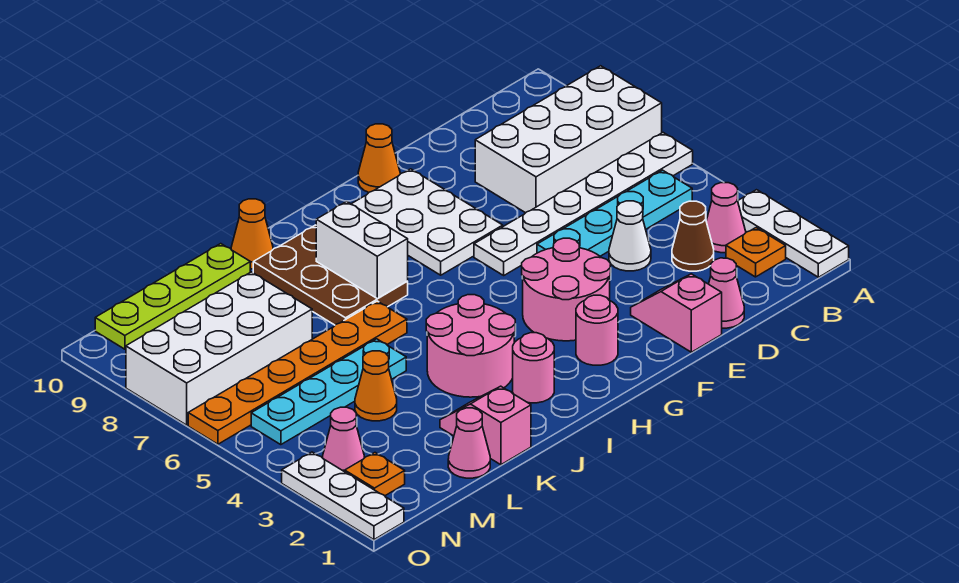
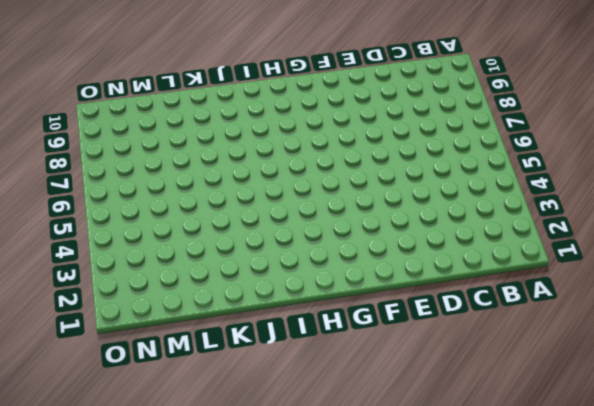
none -> white plate A1:A3 level 1
none -> white plate A6:F6 level 1
none -> white brick A7:D8 level 1

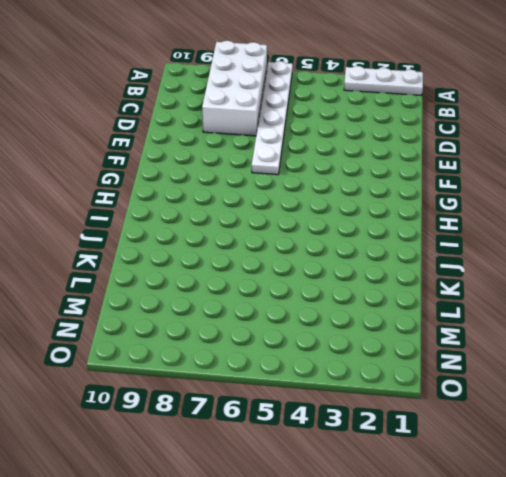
none -> orange plate B2 level 1
none -> pink cone B3 level 1
none -> cyan plate B5:E5 level 1

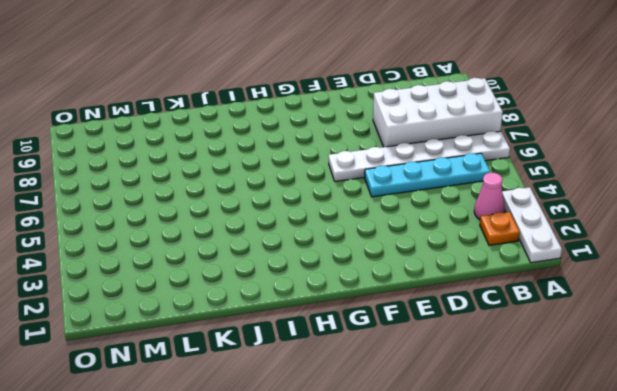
none -> brown cone C3 level 1
none -> pink cone D1 level 1
none -> white cone D4 level 1

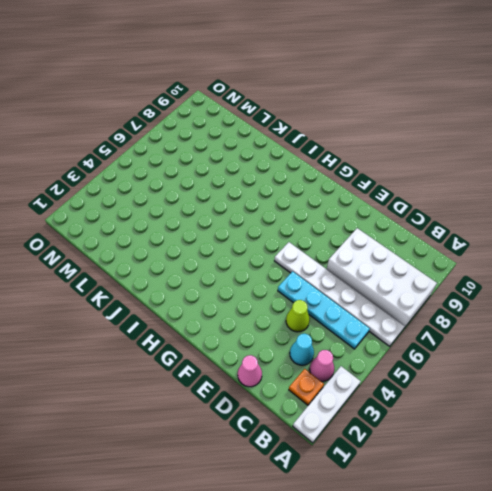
cyan cone C3 level 1 -> brown cone C3 level 1
lime cone D4 level 1 -> white cone D4 level 1
none -> pink slope E1:E2 level 1 top 1
none -> pink round brick F3:G4 level 1
none -> white plate F7:G9 level 1

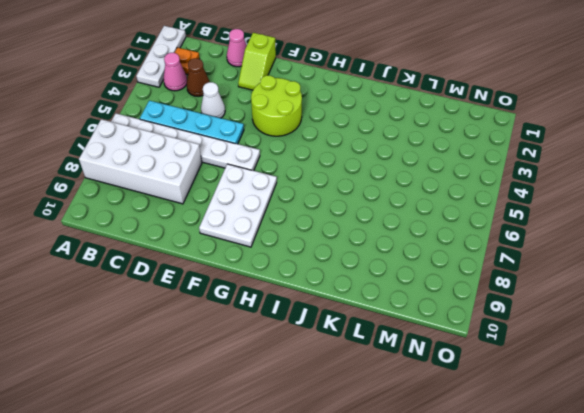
lime slope E1:E2 level 1 top 1 -> pink slope E1:E2 level 1 top 1
lime round brick F3:G4 level 1 -> pink round brick F3:G4 level 1
none -> orange cone F10 level 1
none -> pink round brick G2 level 1
none -> pink round brick I2 level 1

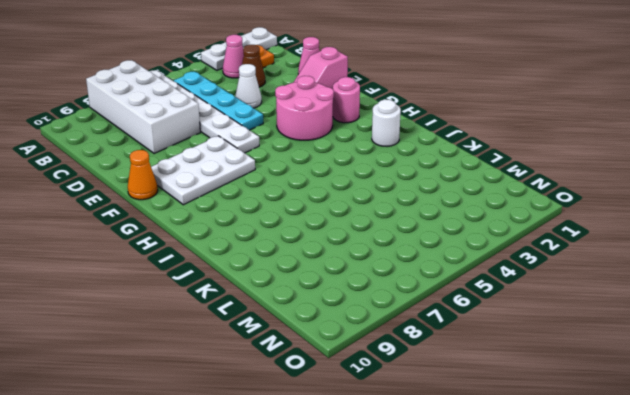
white round brick I2 level 1 -> pink round brick I2 level 1
none -> pink round brick I3:J4 level 1
none -> brown plate I7:J9 level 1
none -> orange plate J6:O6 level 1

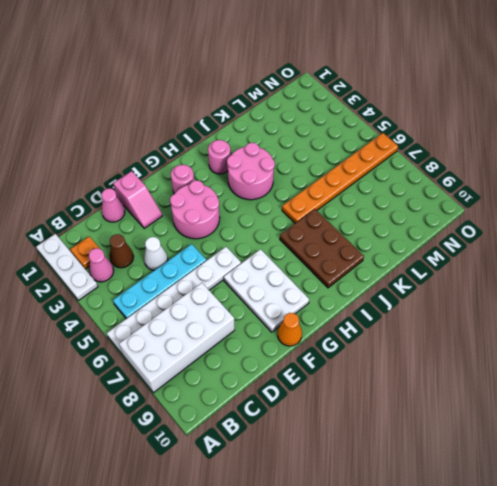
none -> orange cone J10 level 1
none -> pink slope K1:K2 level 1 top 1
none -> cyan plate K5:N5 level 1

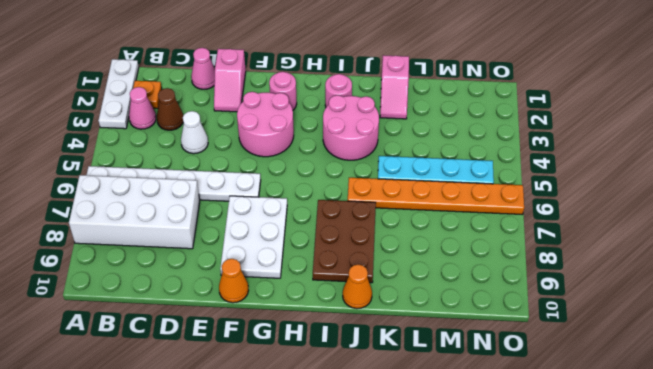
none -> cyan plate B5:E5 level 1
none -> lime plate K10:N10 level 1
none -> pink cone L1 level 1

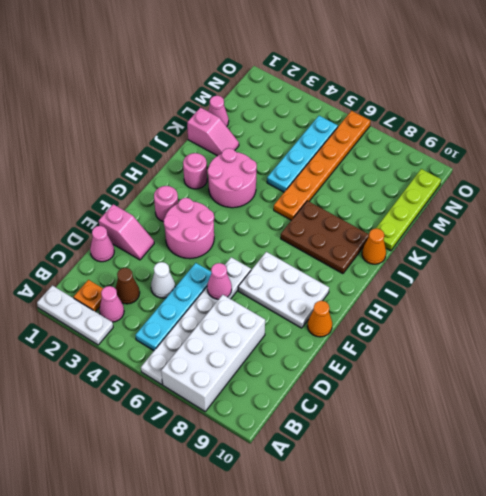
pink cone E6 level 2 -> pink cone N3 level 1
none -> orange cone L4 level 1
none -> white brick L7:O8 level 1
none -> orange plate N2 level 1

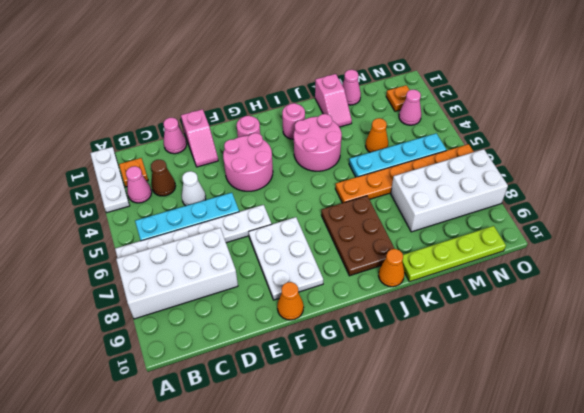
none -> white plate O1:O3 level 1
none -> white brick I7:I8 level 2

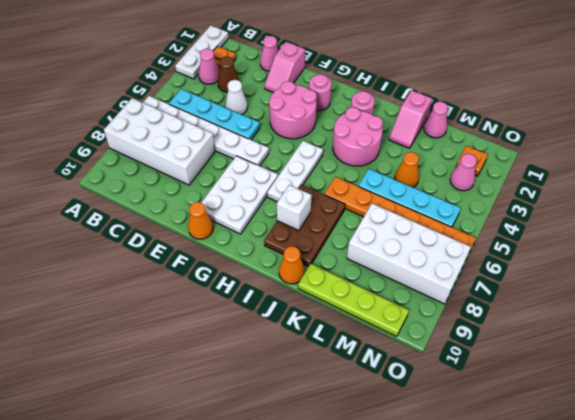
white plate H5:H7 level 1 -> white plate O1:O3 level 1
white brick I8 level 2 -> white brick I7:I8 level 2

